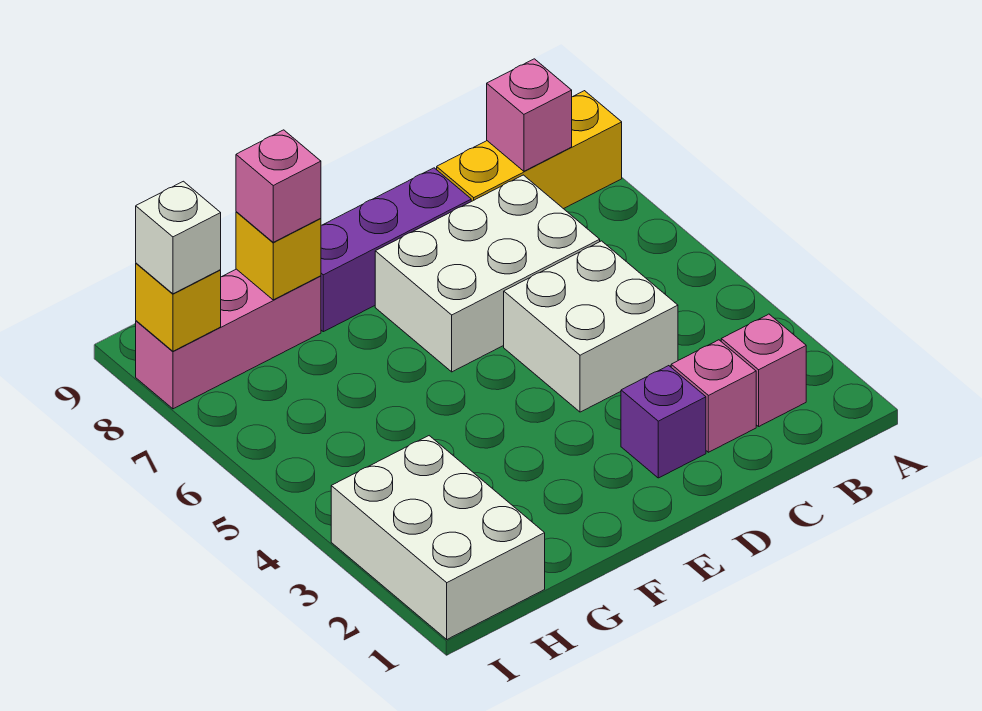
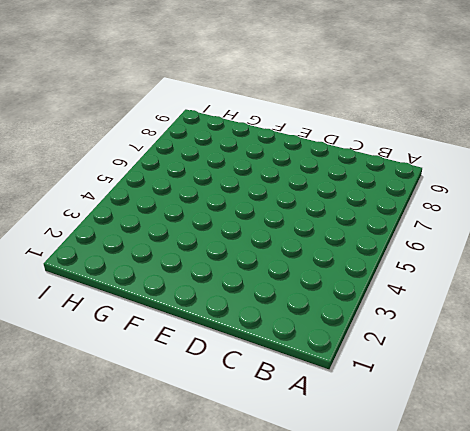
none -> yellow brick A8:C8 level 1
none -> pink brick B2 level 1
none -> pink brick C2 level 1

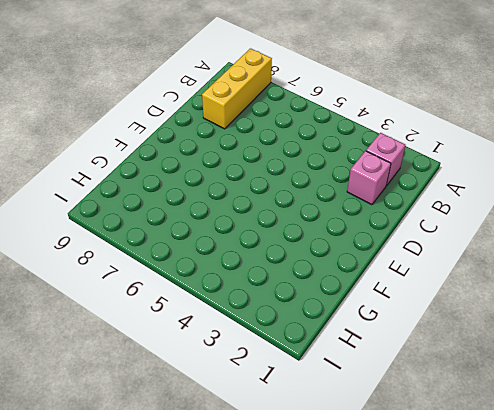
none -> white brick C4:D5 level 1
none -> white brick C6:E7 level 1
none -> purple brick D2 level 1

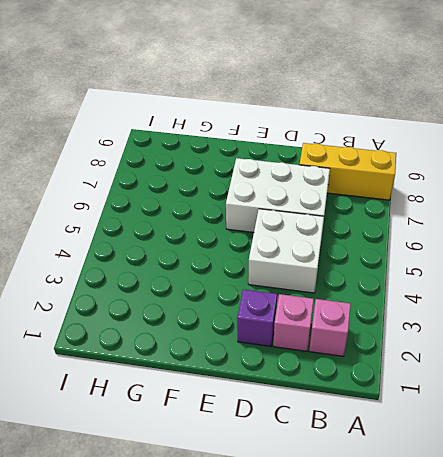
none -> purple brick D8:F8 level 1
none -> pink brick G8:I8 level 1
none -> white brick H1:I3 level 1

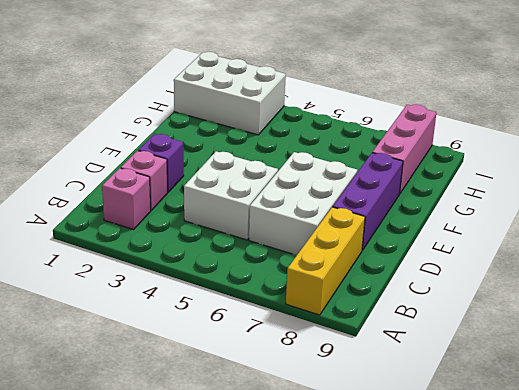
none -> pink brick B8 level 2
none -> yellow brick G8 level 2
none -> yellow brick I8 level 2

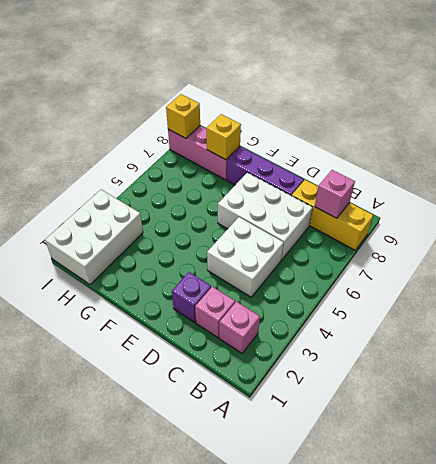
none -> pink brick G8 level 3
none -> white brick I8 level 3

